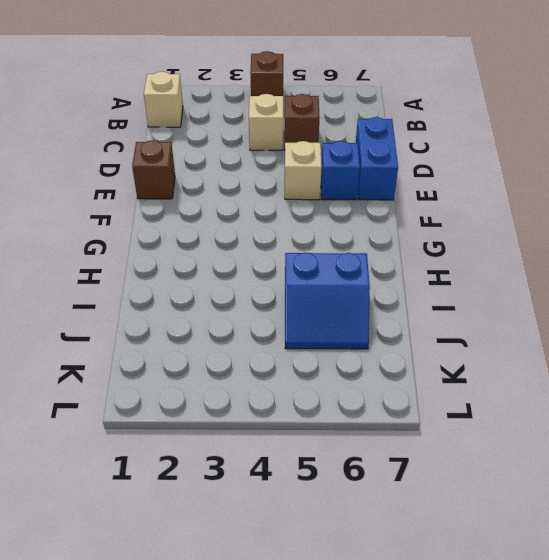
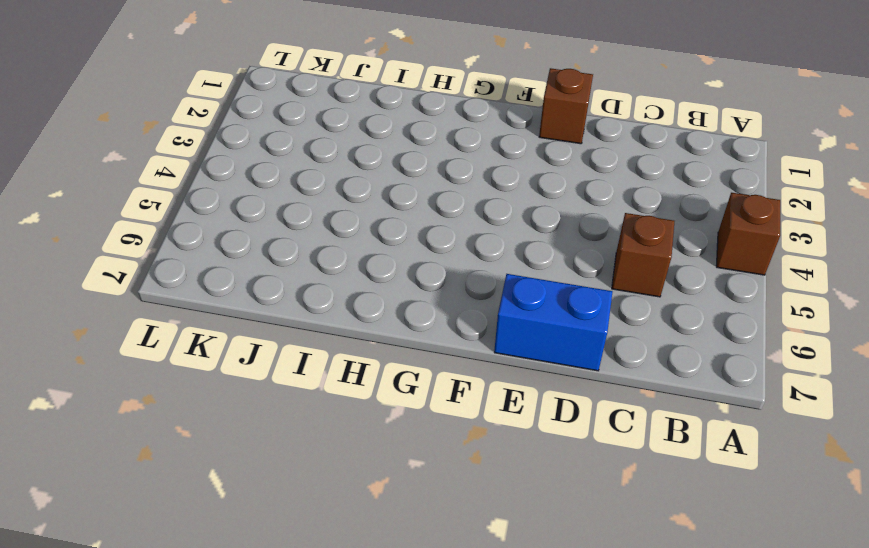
none -> tan brick B1 level 1
none -> tan brick C4 level 1

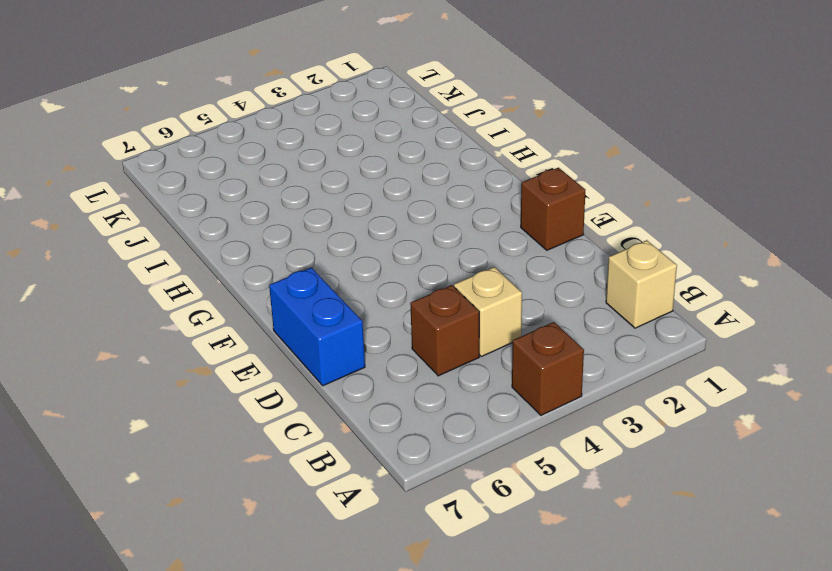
none -> tan brick E5 level 1
none -> blue brick E6 level 1

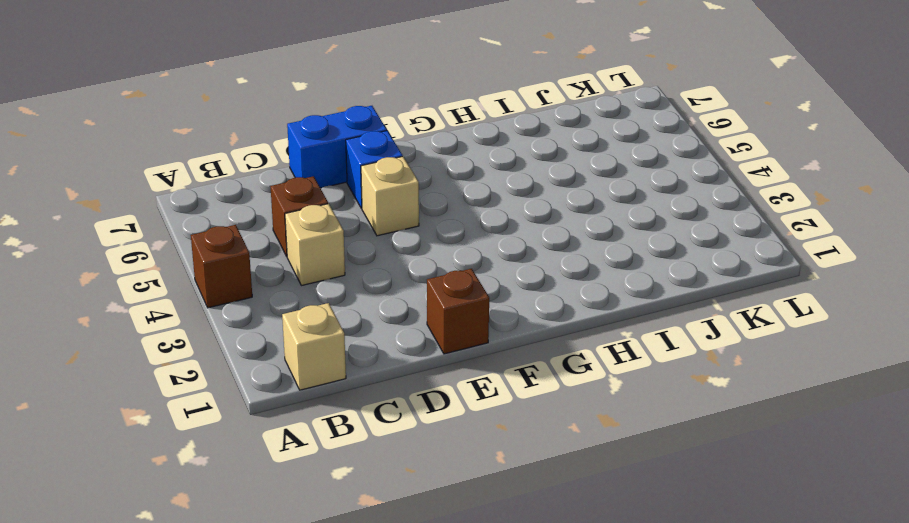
none -> blue slope I5:J6 level 1 top I

